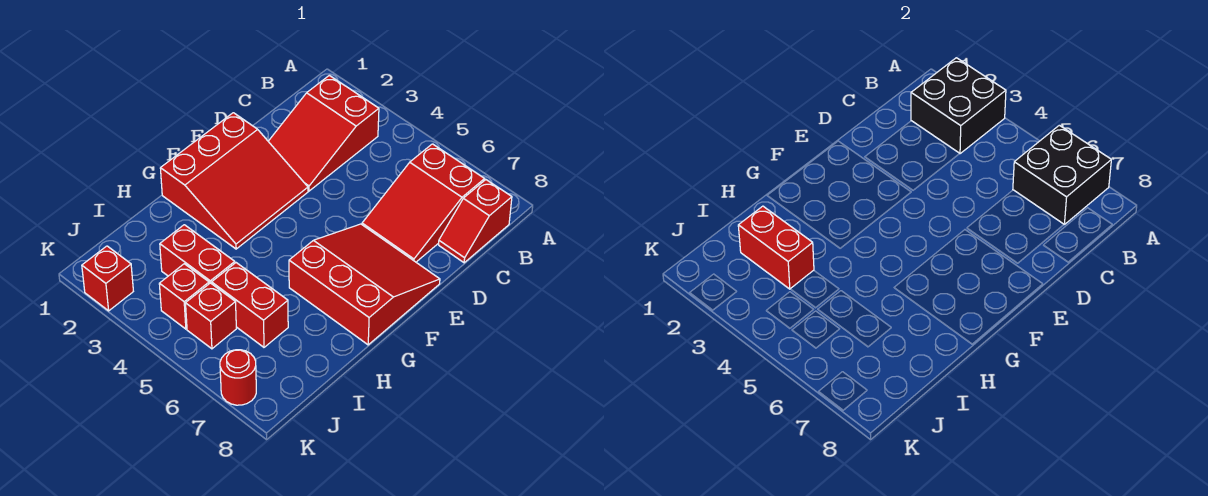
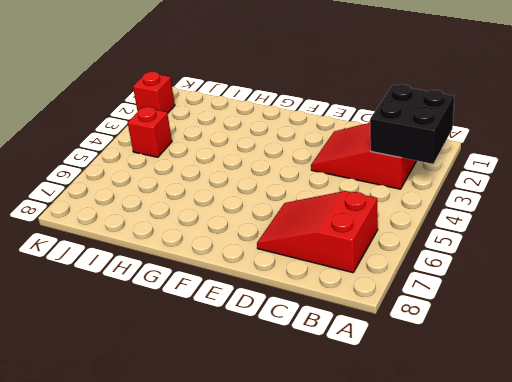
none -> red slope B8:C8 level 1 top B
none -> red slope E1:G3 level 1 top 1
none -> red slope E6:G8 level 1 top G

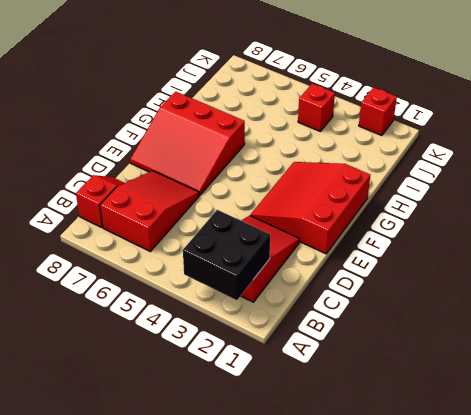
none -> red brick I3:I4 level 1
none -> red brick I5:I6 level 1
none -> red brick J5 level 1

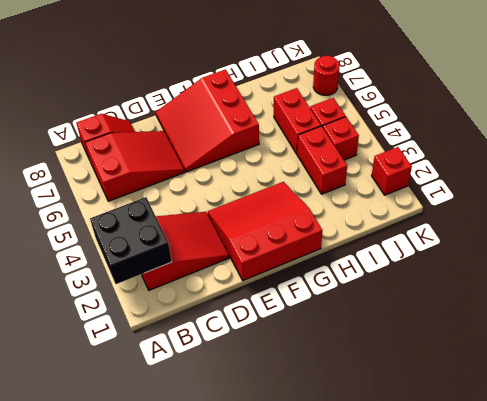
none -> black brick A6:B7 level 2
none -> red brick I2:I3 level 2

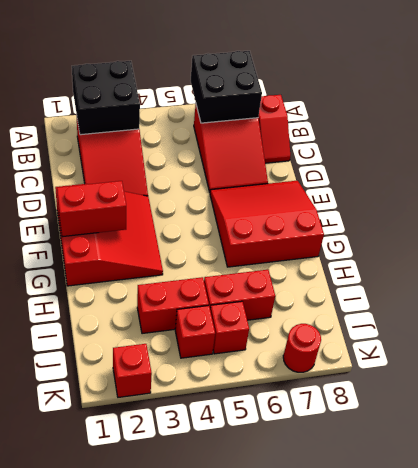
red brick F1:F2 level 2 -> red brick I2:I3 level 2

